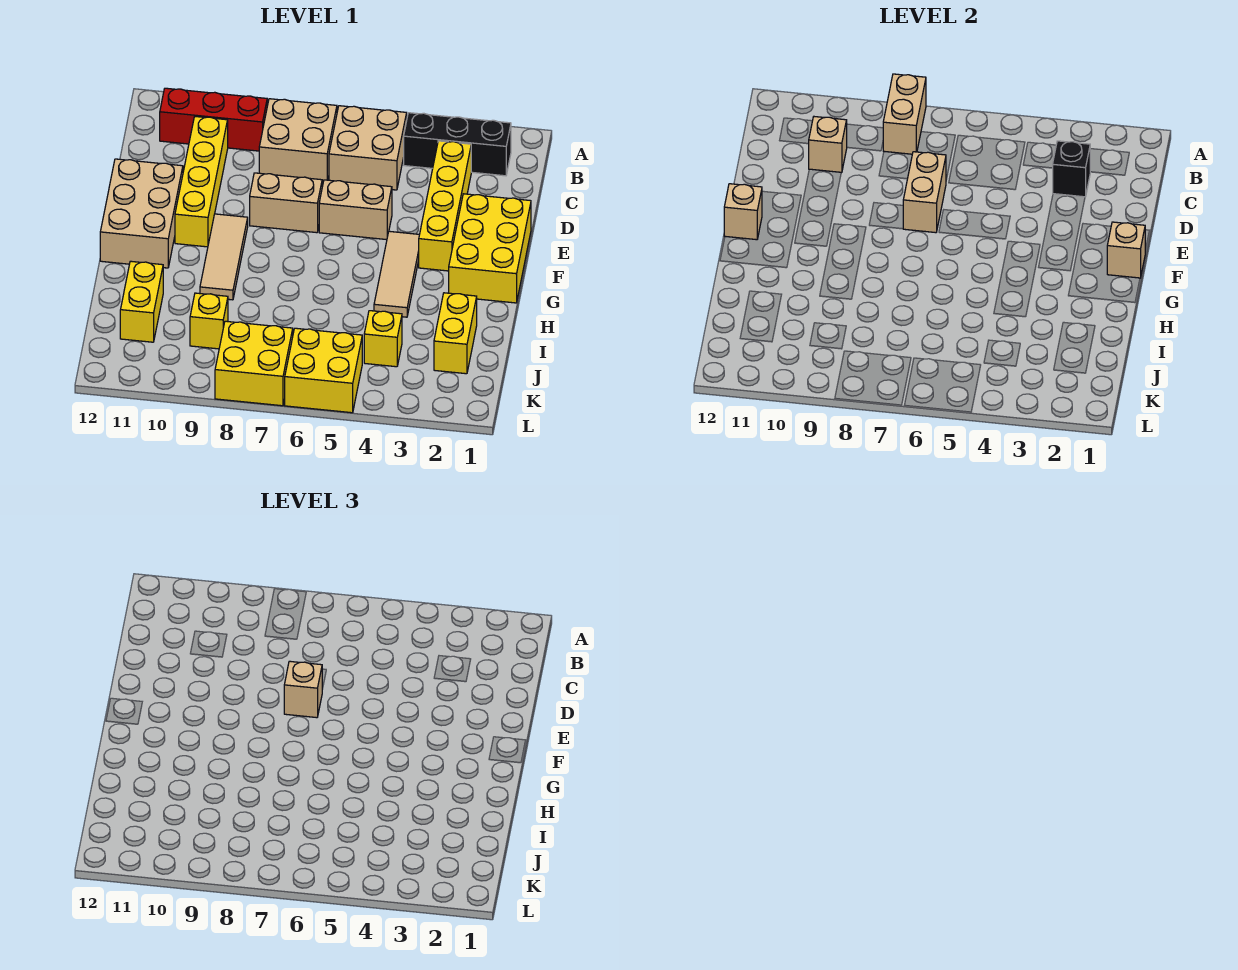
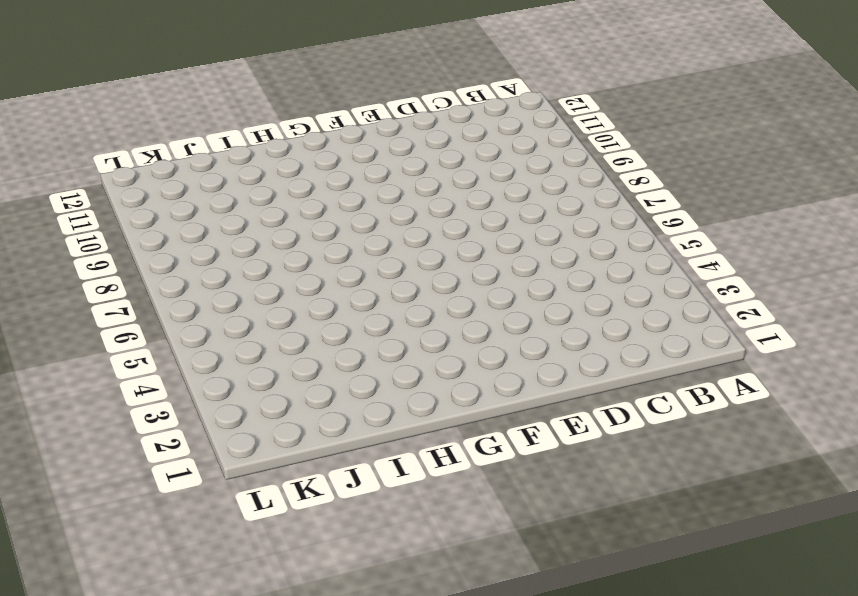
none -> black brick B2:B4 level 1
none -> tan brick B5:C6 level 1
none -> tan brick B7:C8 level 1

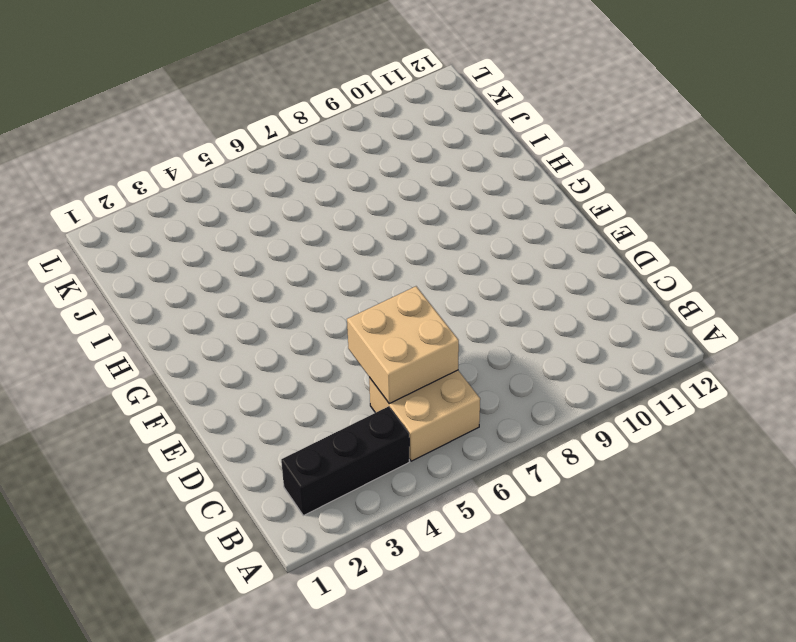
tan brick C5:D6 level 2 -> tan brick B7:C8 level 1
none -> red brick B9:B11 level 1
none -> yellow brick C3:F3 level 1
none -> yellow brick C10:F10 level 1

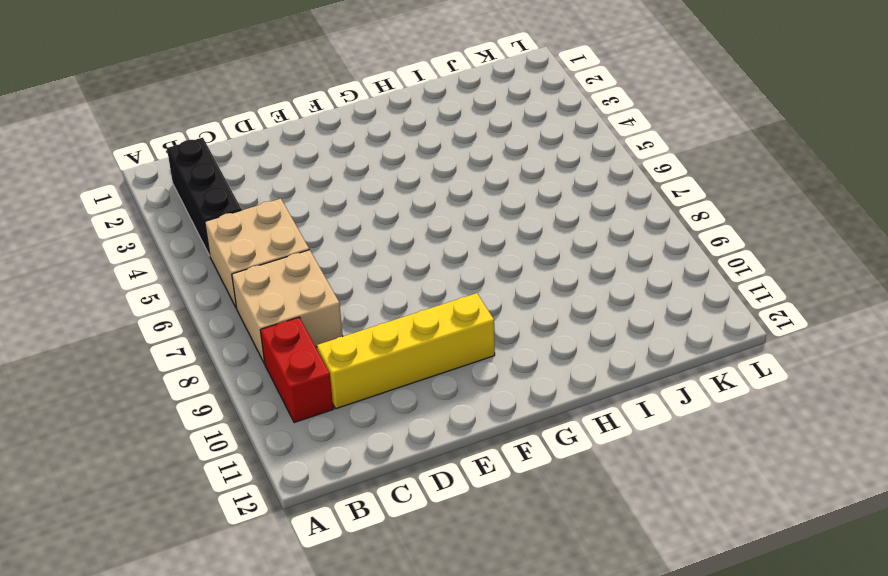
red brick B9:B10 level 1 -> red brick B9:B11 level 1
none -> yellow brick C3:F3 level 1
none -> yellow brick E1:G2 level 1
none -> tan brick E5:E6 level 1

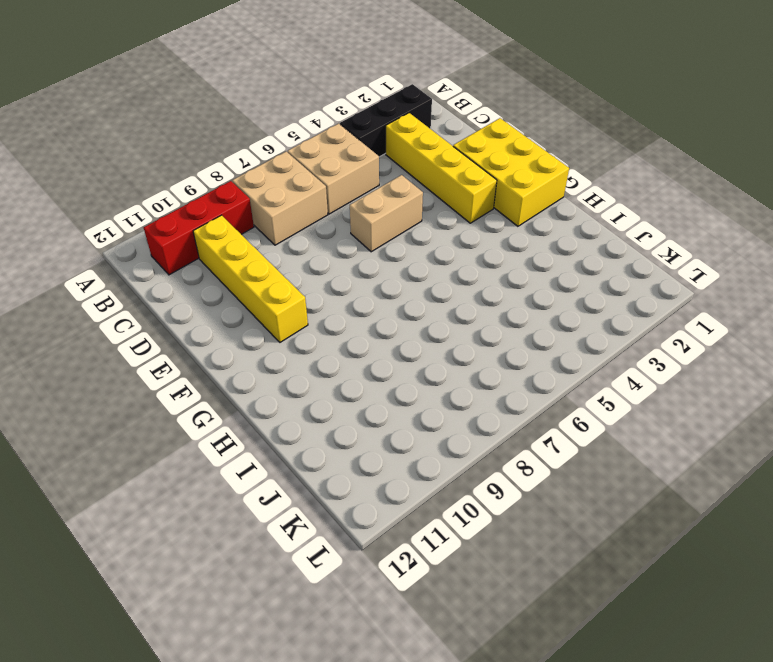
none -> tan brick E7:E8 level 1
none -> tan brick E11:G12 level 1
none -> tan tile F4:H4 level 1

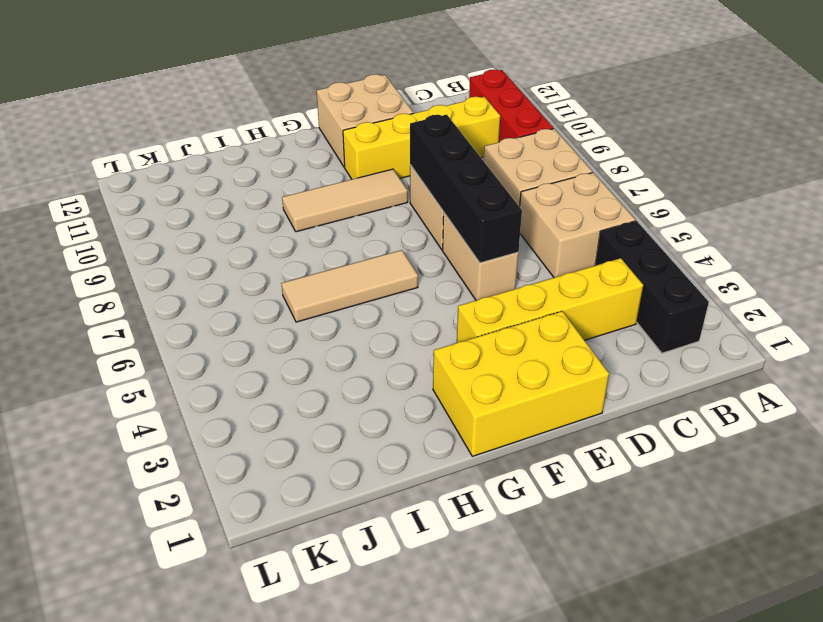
black brick E5:E8 level 2 -> tan brick D7:E7 level 2
tan brick E11:F12 level 1 -> tan brick E11:G12 level 1
tan tile G6:I6 level 1 -> tan tile F4:H4 level 1
none -> yellow brick I2:J2 level 1
none -> yellow brick I11:J11 level 1
none -> yellow brick J4 level 1

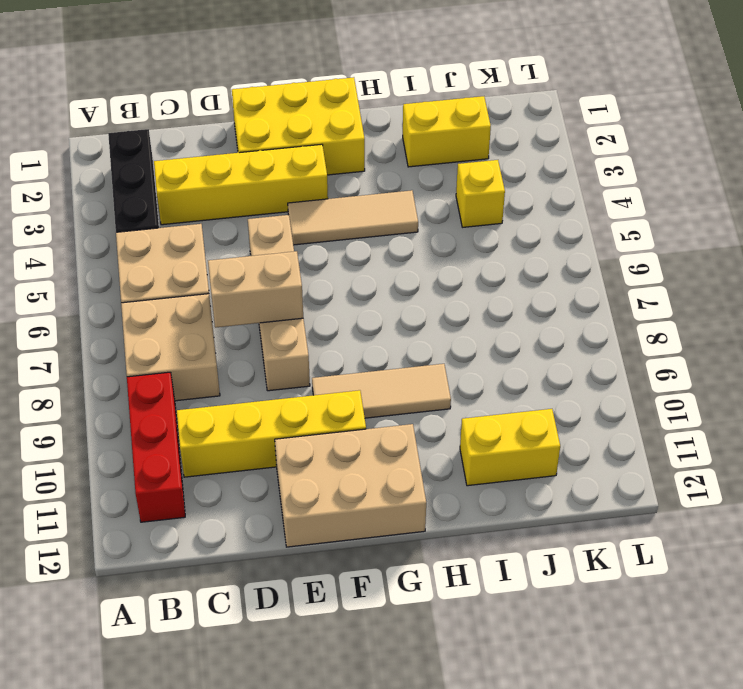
none -> yellow brick J9 level 1
none -> yellow brick K5:L6 level 1
none -> yellow brick K7:L8 level 1

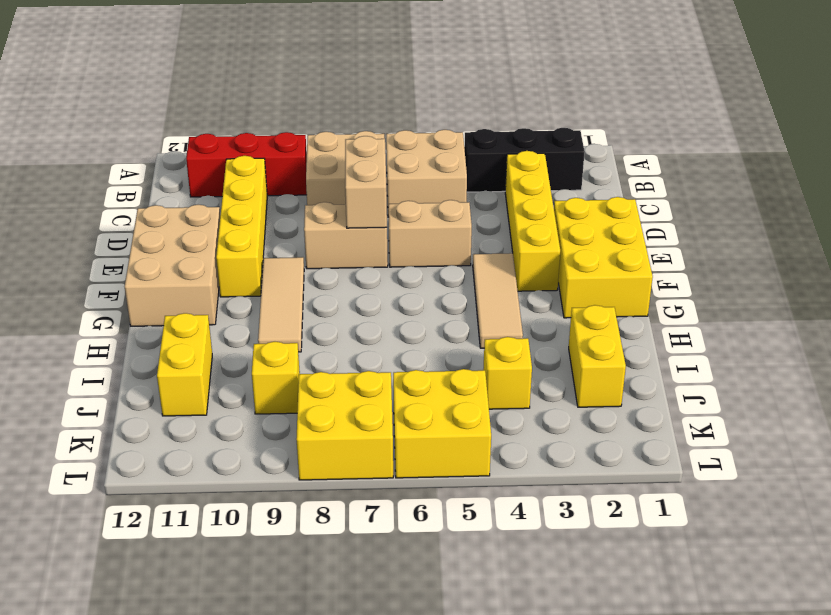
none -> tan brick A8:B8 level 2
none -> black brick C3 level 2
none -> tan brick C10 level 2

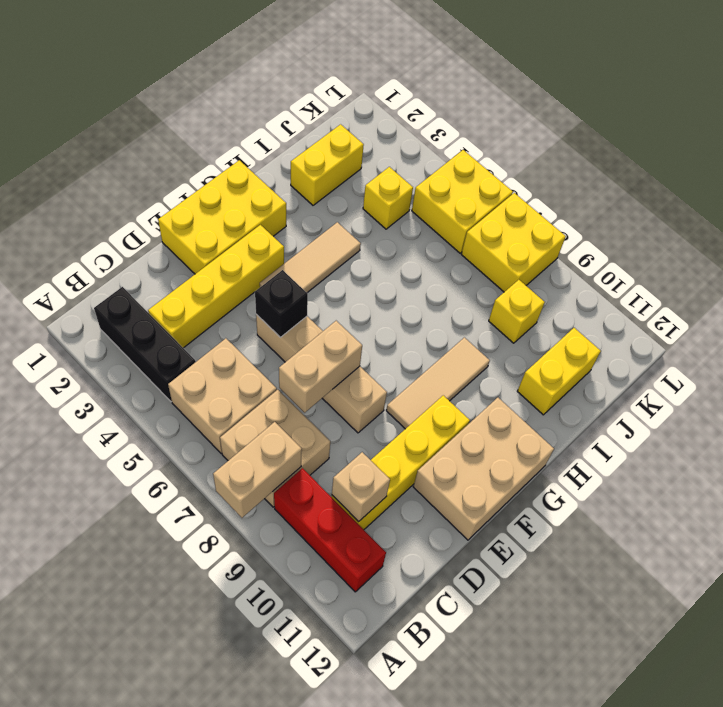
black brick E5 level 2 -> black brick C3 level 2
none -> tan brick F1 level 2
none -> tan brick F12 level 2
none -> tan brick E7 level 3

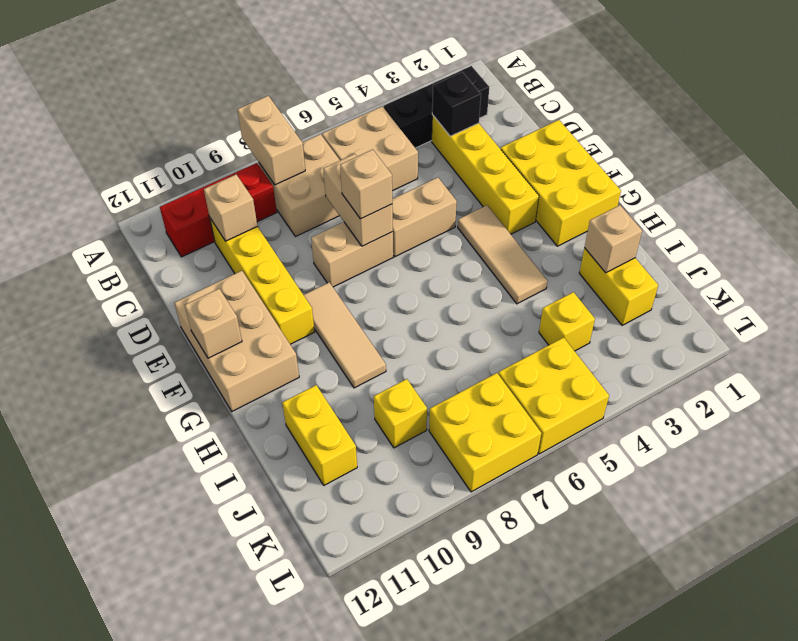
tan brick I2 level 2 -> tan brick F1 level 2

